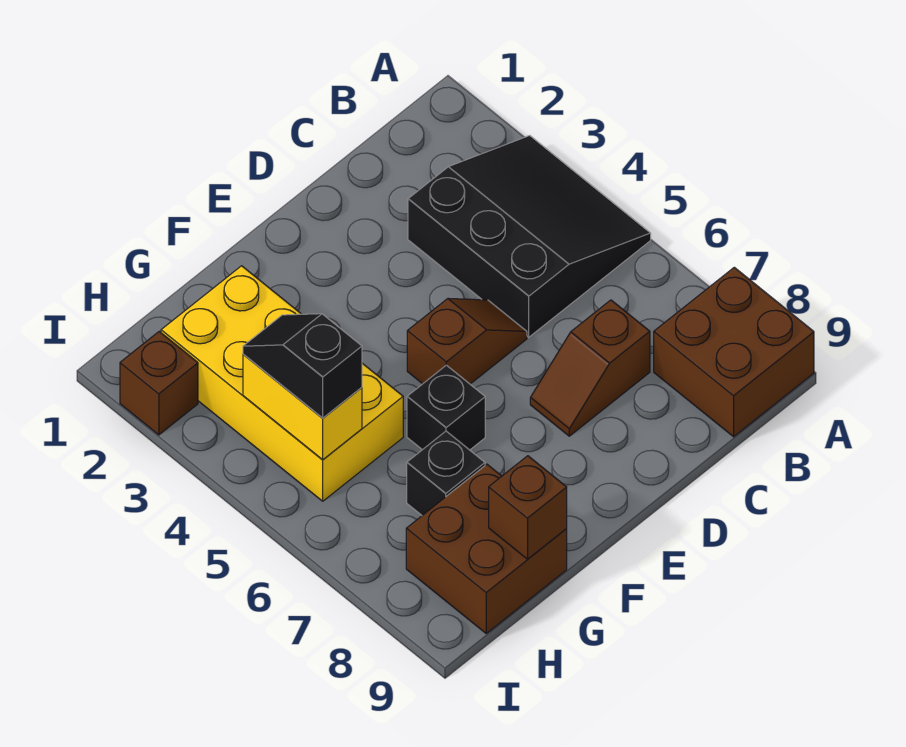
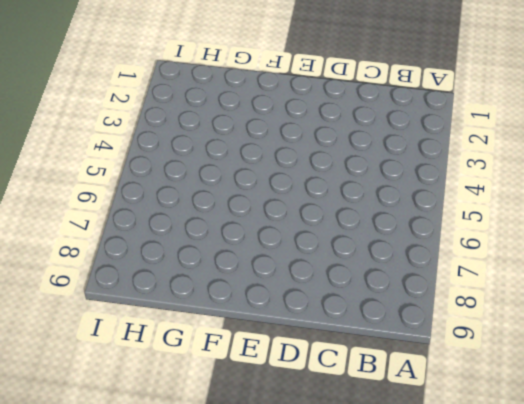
none -> black slope A3:C5 level 1 top C
none -> brown brick A8:B9 level 1
none -> brown slope C7:D7 level 1 top C

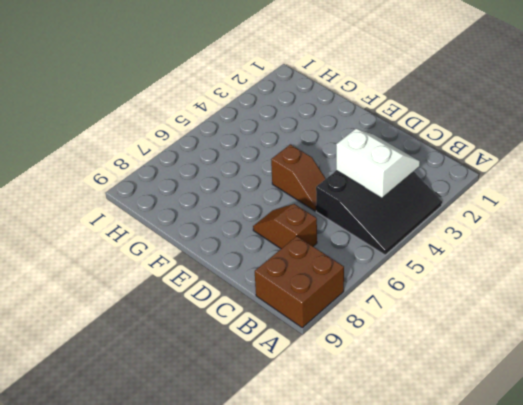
white slope B3:C4 level 2 top 4 -> none
none -> black brick F6 level 1
none -> yellow brick G2:H5 level 1
none -> black brick G7 level 1

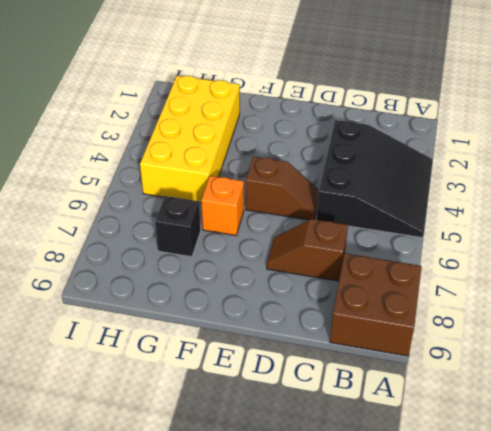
orange brick F6 level 1 -> black brick F6 level 1
none -> brown brick G8:H9 level 1
none -> brown brick I2 level 1
none -> brown brick G9 level 2

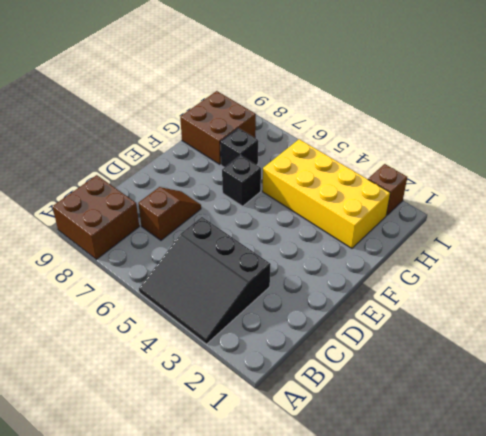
none -> brown slope D5:E5 level 1 top E
none -> brown brick G9 level 2
none -> yellow brick H4:H5 level 2

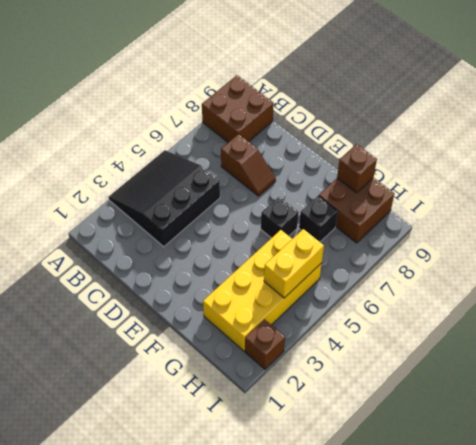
none -> brown slope D5:E5 level 1 top E
none -> black slope H4:H5 level 3 top 5

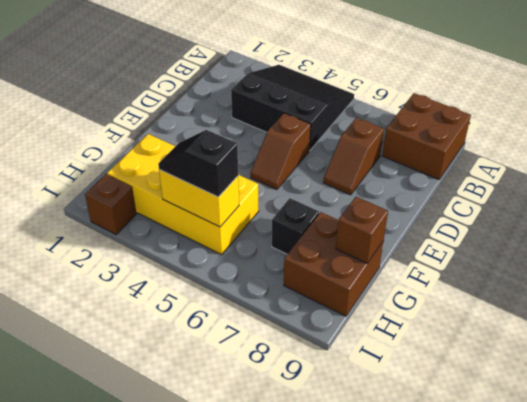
brown slope D5:E5 level 1 top D -> brown slope D5:E5 level 1 top E
none -> black brick F6 level 1

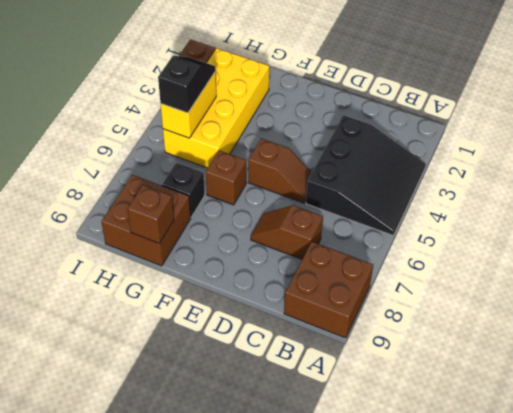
brown brick F6 level 1 -> black brick F6 level 1

